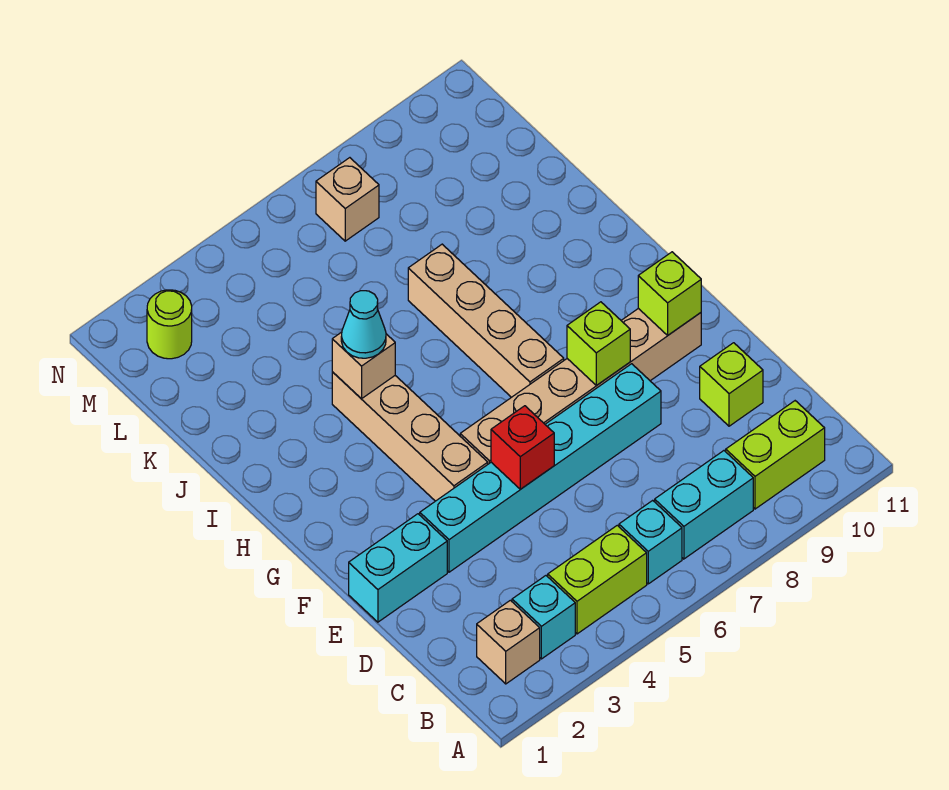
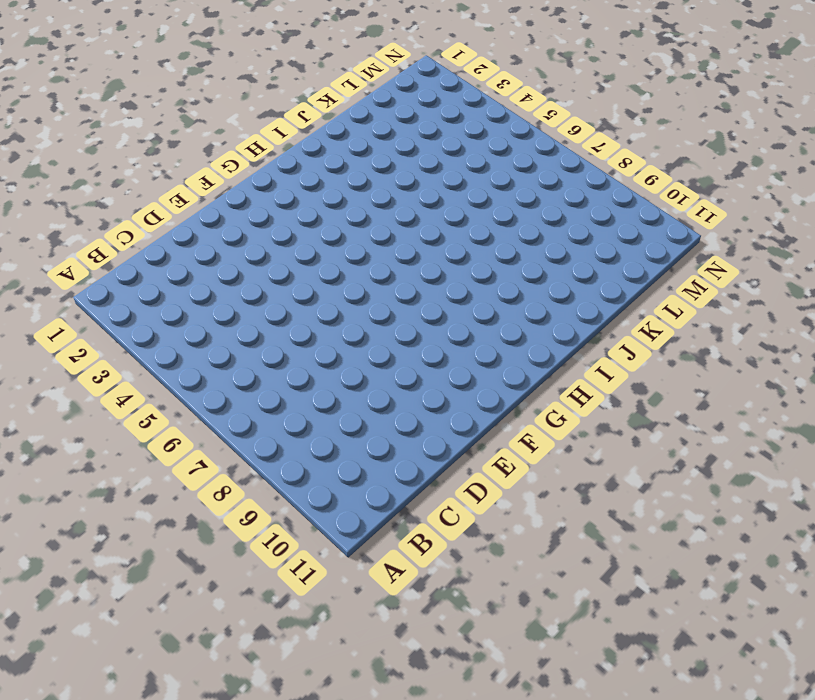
none -> tan brick B2 level 1
none -> cyan brick B3 level 1
none -> lime brick B4:B5 level 1

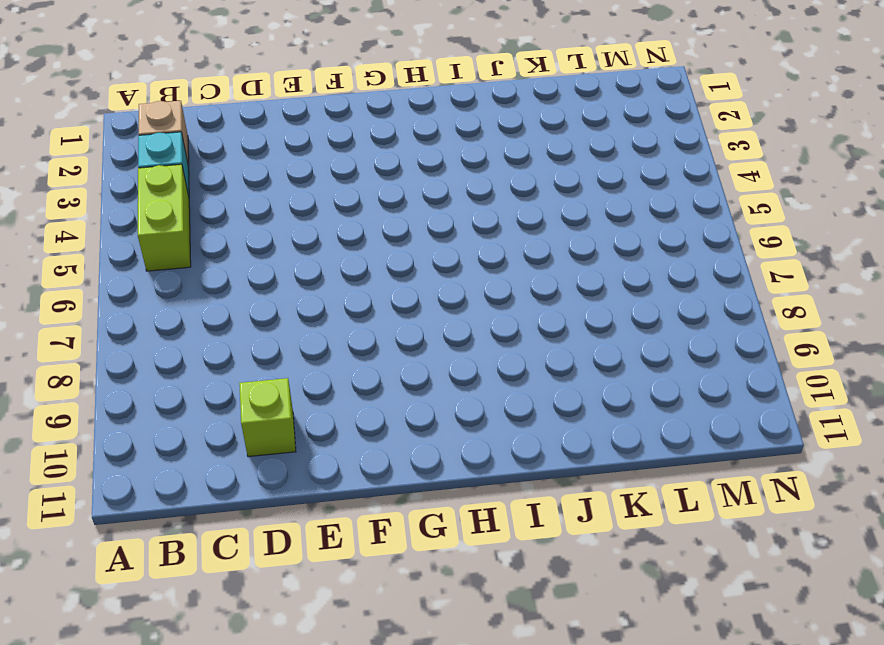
none -> cyan brick B6 level 1
none -> cyan brick B7:B8 level 1
none -> lime brick B9:B10 level 1

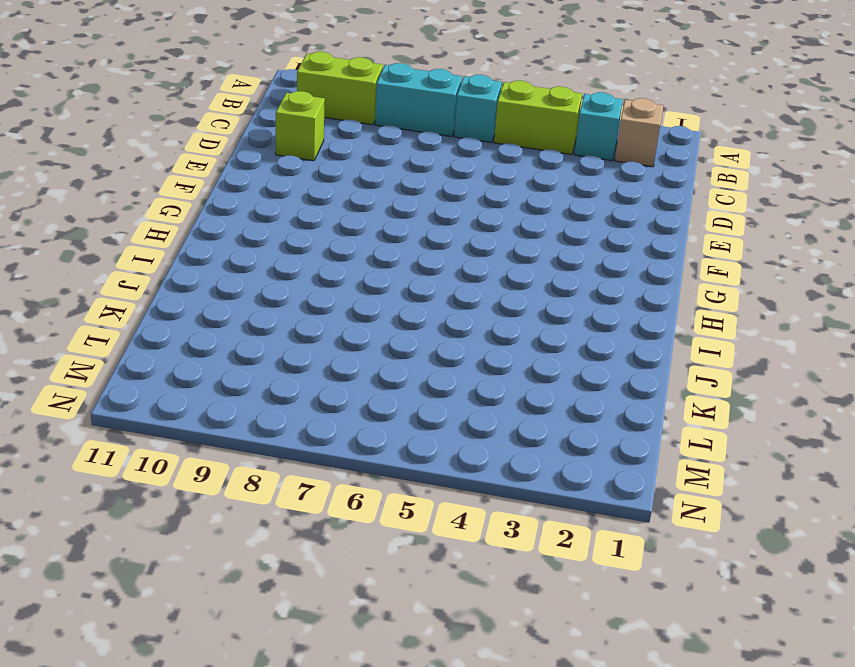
none -> cyan brick E1:E2 level 1
none -> cyan brick E3:E8 level 1
none -> tan brick F4:I4 level 1

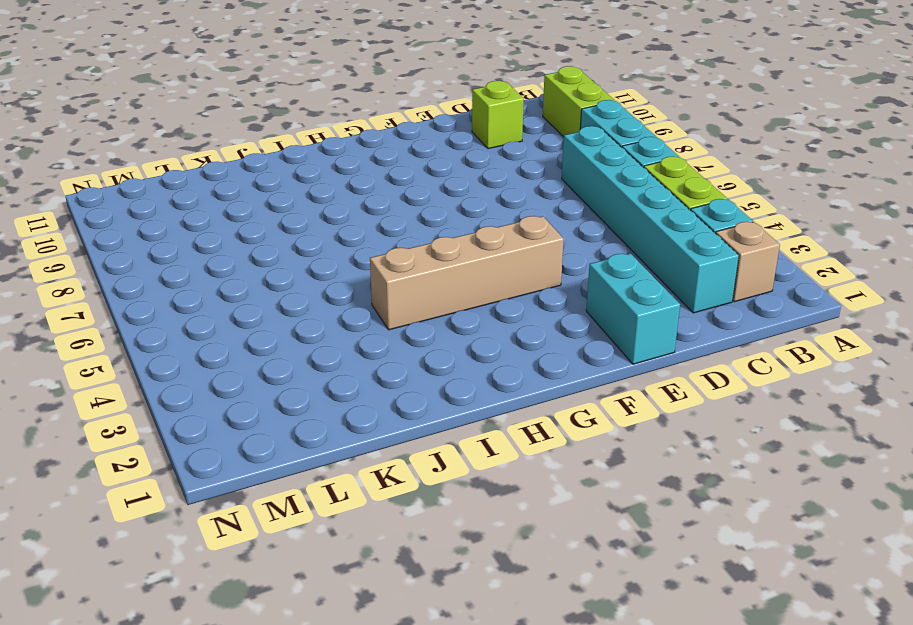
cyan brick C2:C7 level 1 -> cyan brick E3:E8 level 1
none -> tan brick F5:F10 level 1
none -> tan brick G7:J7 level 1
none -> lime round brick M2 level 1

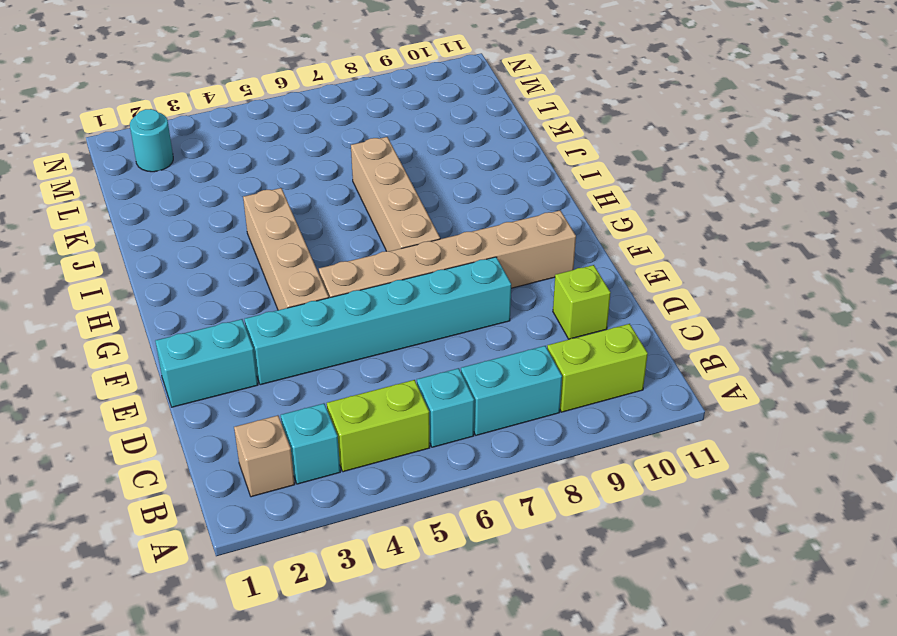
cyan round brick M2 level 1 -> lime round brick M2 level 1
none -> tan brick M7 level 1
none -> red brick E5 level 2
none -> lime brick F8 level 2

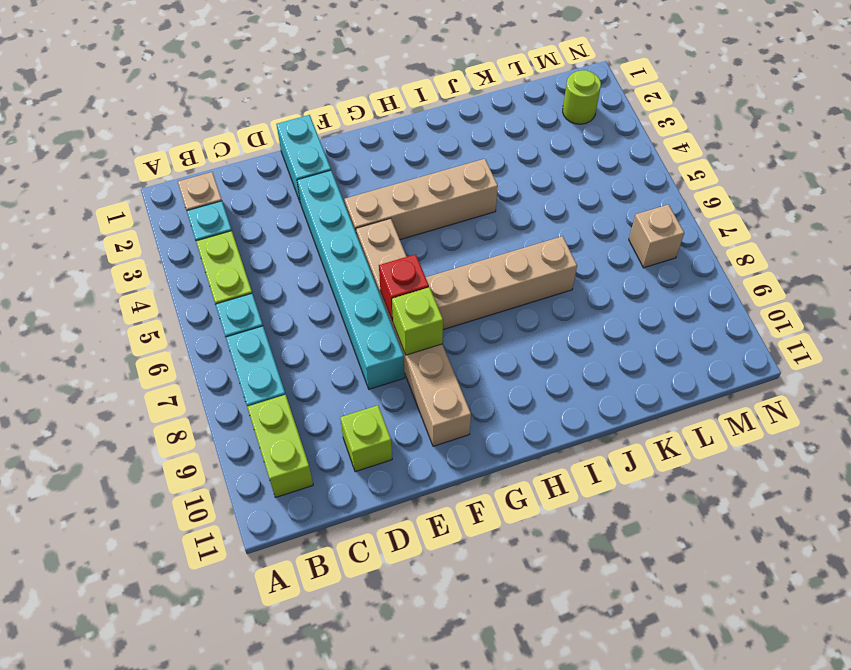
red brick F7 level 2 -> red brick E5 level 2
none -> lime brick F10 level 2
none -> tan brick I4 level 2
none -> cyan cone I4 level 3

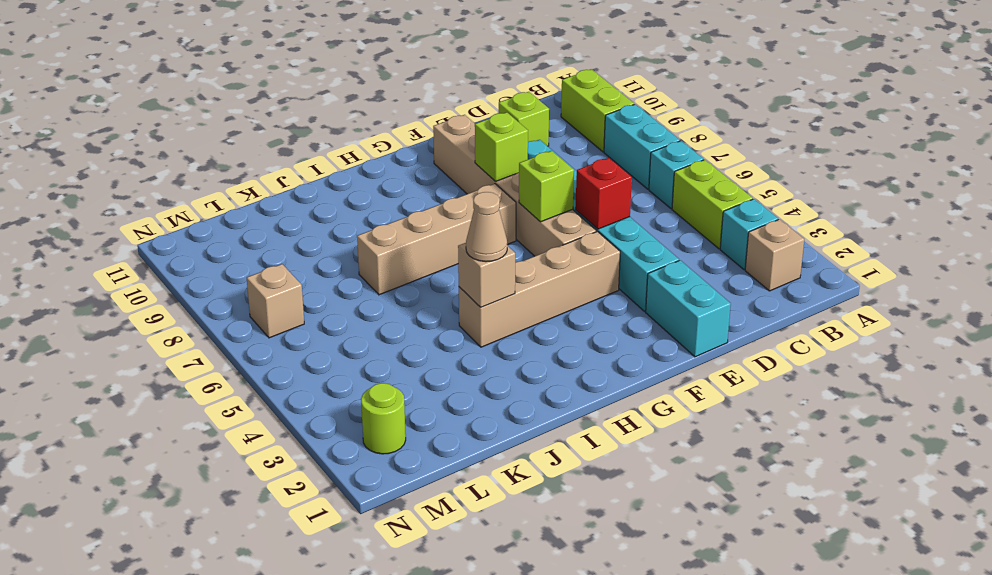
lime brick F6 level 2 -> lime brick F10 level 2
tan cone I4 level 3 -> cyan cone I4 level 3

